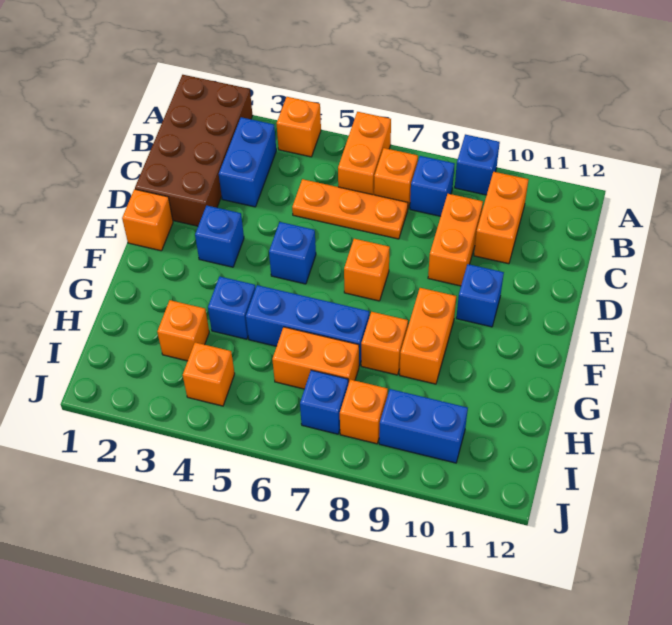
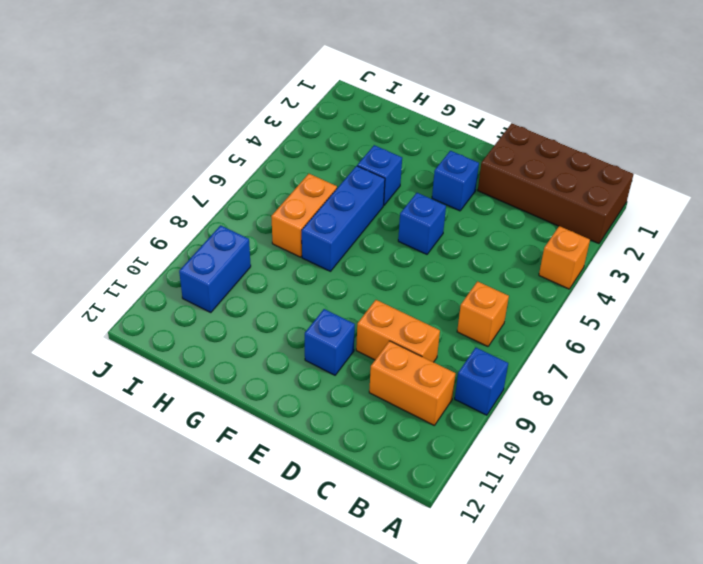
none -> orange brick A6:B6 level 1
none -> blue brick B3:C3 level 1
none -> blue brick B8 level 1

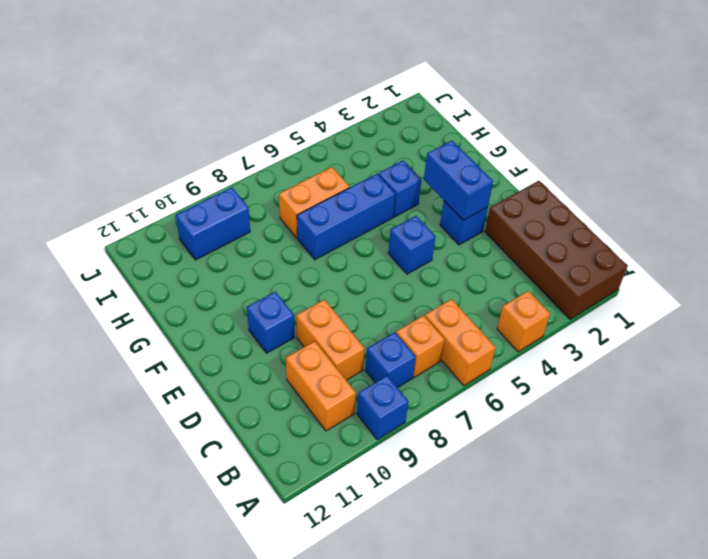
blue brick E3:F3 level 2 -> blue brick B3:C3 level 1
none -> orange plate C5:C7 level 1
none -> orange brick E1 level 1
none -> orange brick E7 level 1

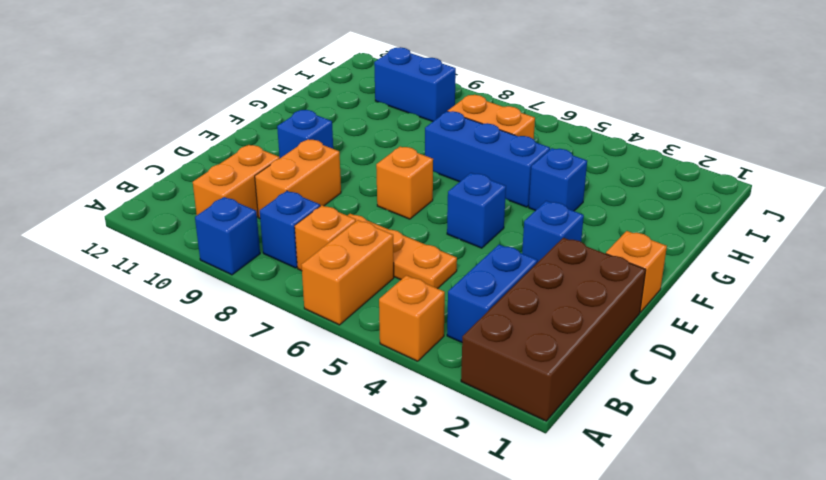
none -> orange brick F9:G9 level 1
none -> orange brick G8 level 1
none -> orange brick H3 level 1

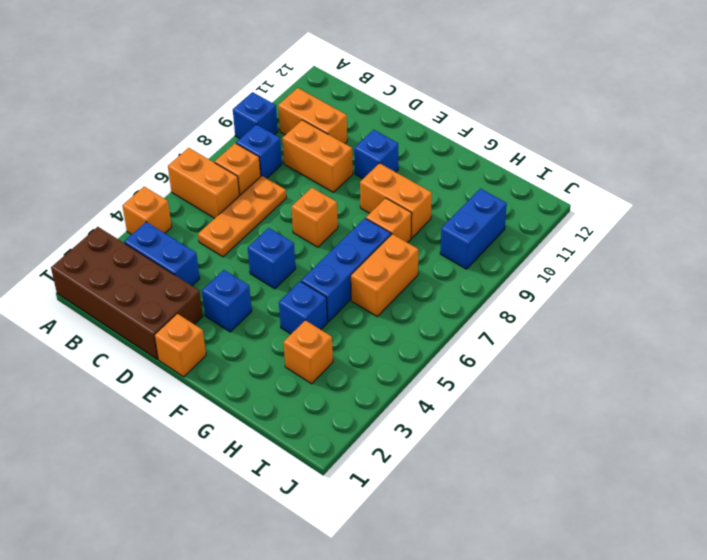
none -> orange brick I4 level 1
none -> blue brick I7 level 1
none -> orange brick I8 level 1

